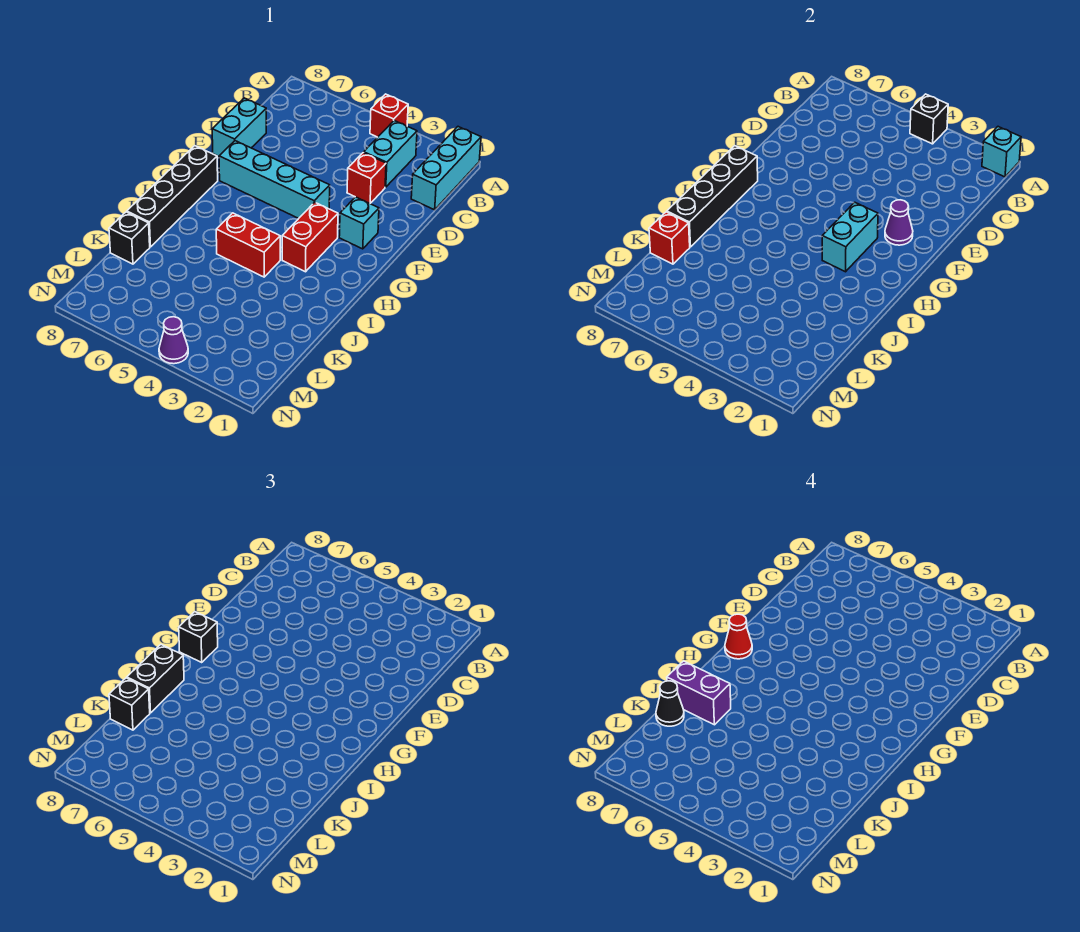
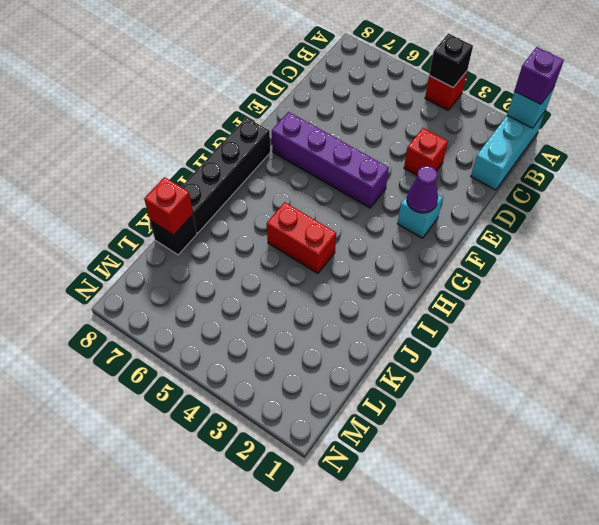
purple brick A1 level 3 -> none
purple brick F4:F7 level 1 -> cyan brick F4:F7 level 1
none -> cyan brick B3:C3 level 1
none -> cyan brick D8:E8 level 1
none -> red brick G3:H3 level 1

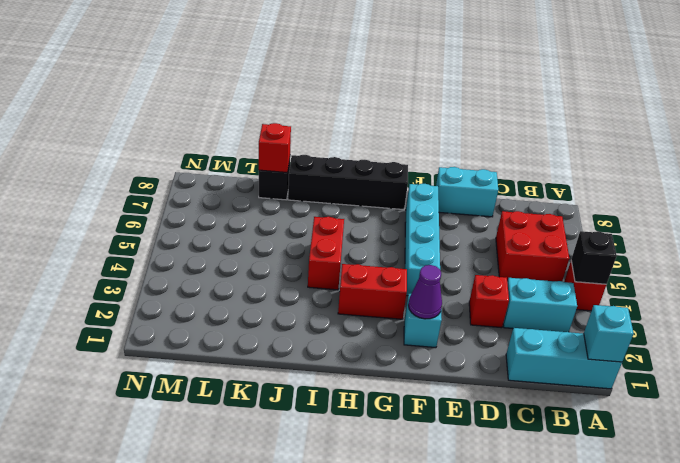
red brick B5:C6 level 1 -> none
none -> purple cone N4 level 1
none -> cyan brick G3:H3 level 2
none -> black brick G8:J8 level 2

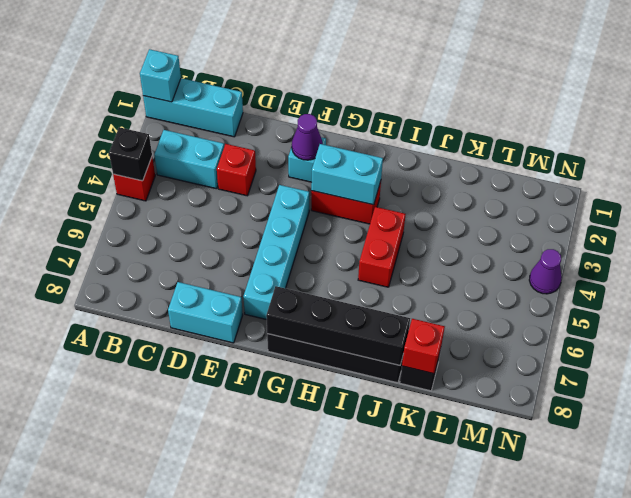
none -> black brick G8 level 3
none -> black brick I8:J8 level 3
none -> black brick K8 level 3

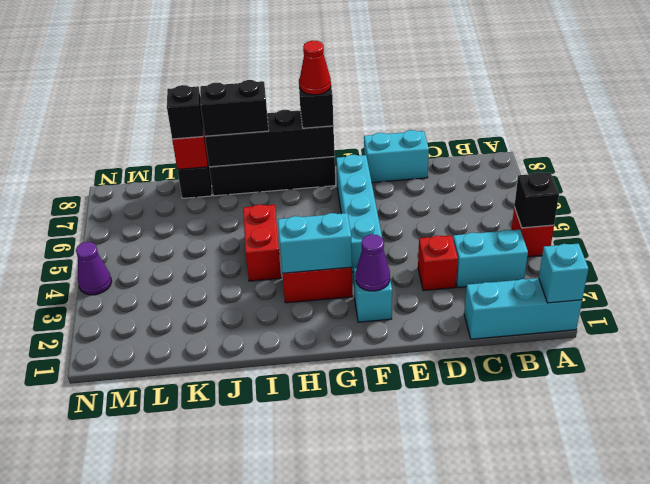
none -> purple brick J7:J8 level 4
none -> black cone K8 level 4

